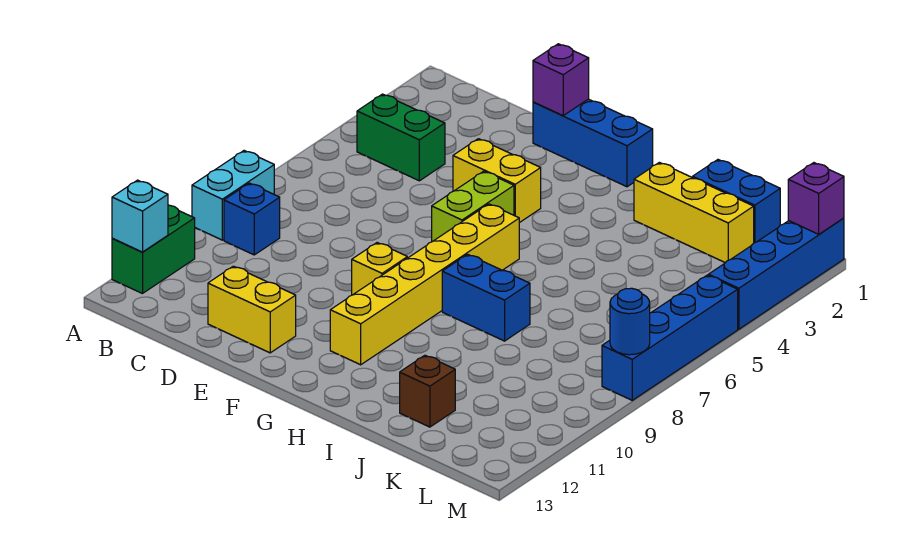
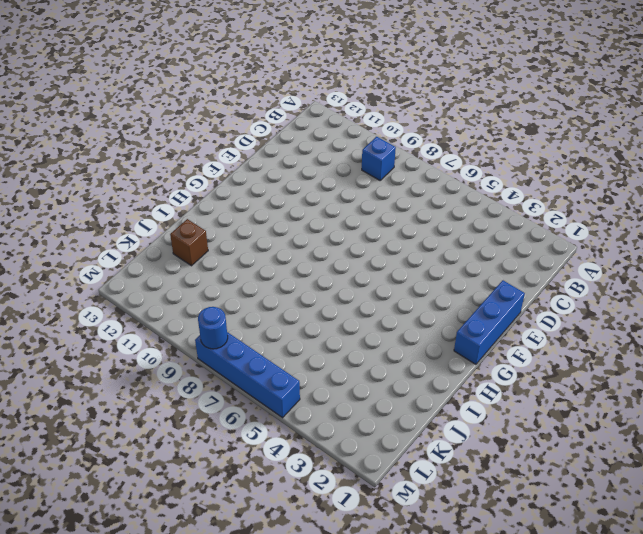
none -> cyan brick A8:A9 level 1
none -> green brick A11:A12 level 1
none -> green brick B4:C4 level 1

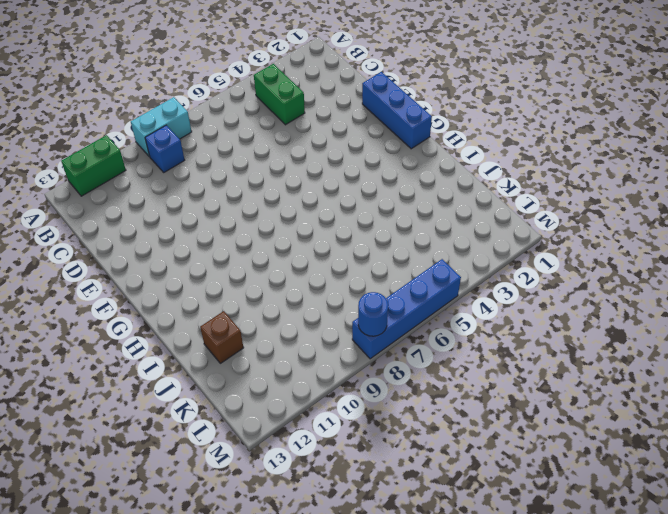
none -> yellow brick D12:E12 level 1
none -> yellow brick E4:F4 level 1
none -> lime brick F5:F6 level 1

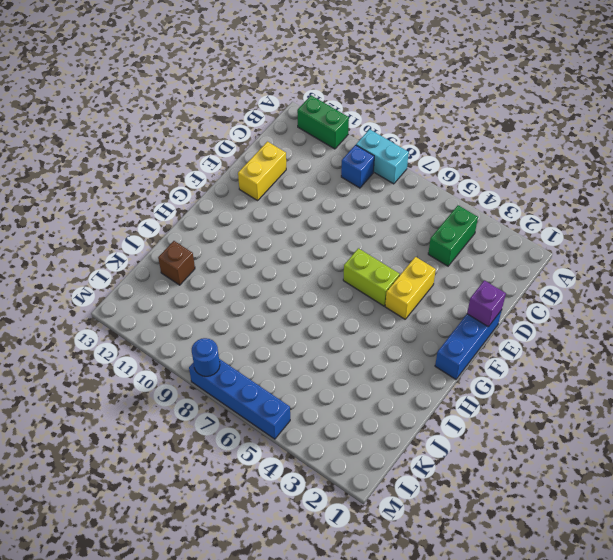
none -> yellow brick F9 level 1
none -> yellow brick G6:G11 level 1
none -> blue brick H8:I8 level 1

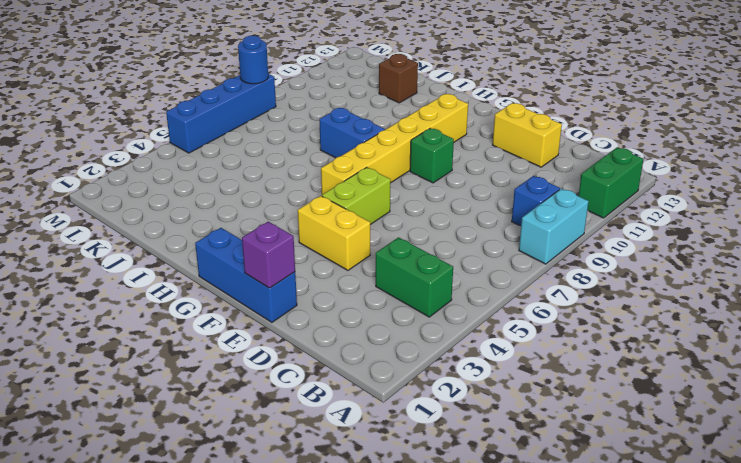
green brick F9 level 1 -> yellow brick F9 level 1
none -> yellow brick I2:K2 level 1
none -> blue brick J1:K1 level 1
none -> blue brick M1:M4 level 1

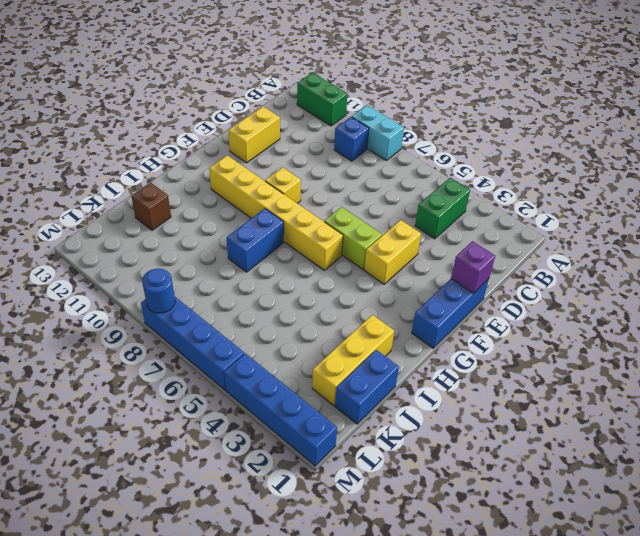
none -> cyan brick A12 level 2
none -> purple brick M1 level 2

